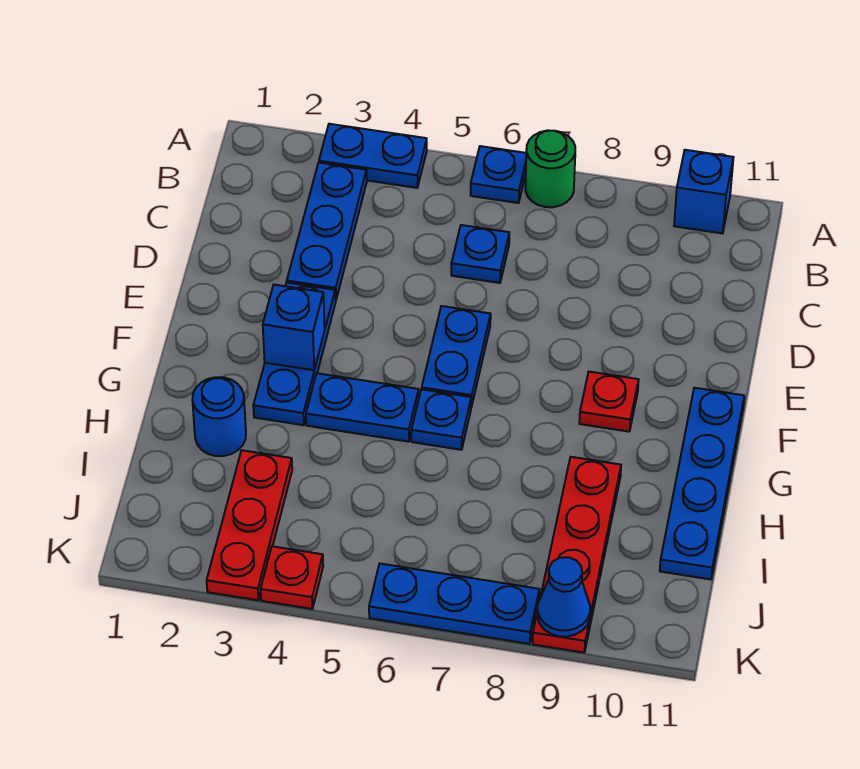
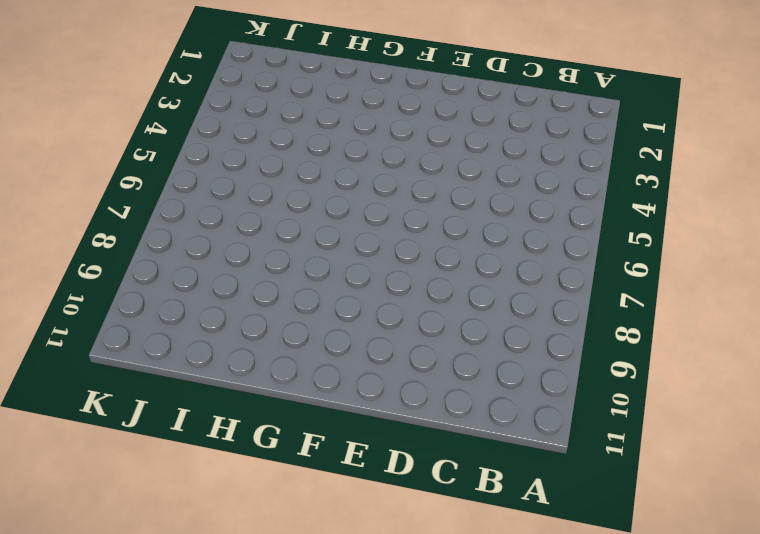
none -> blue plate A3:A4 level 1
none -> blue plate A6 level 1
none -> green round brick A7 level 1

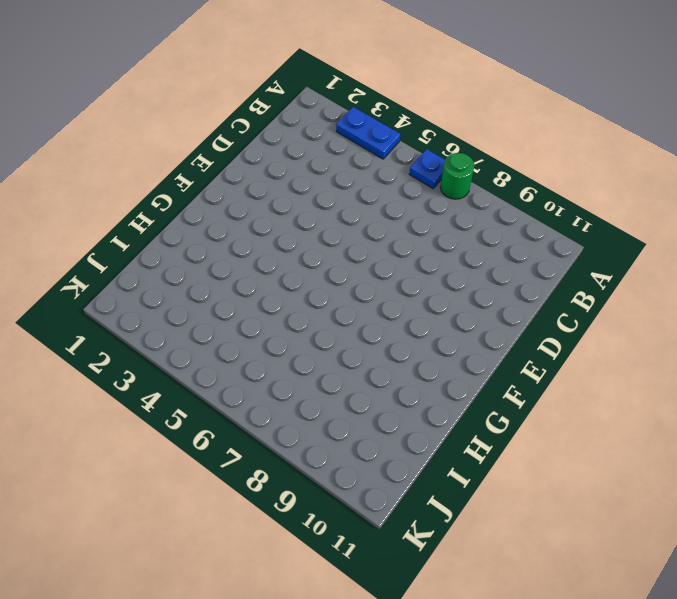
none -> blue brick A10 level 1
none -> blue plate B3:D3 level 1
none -> blue plate C6 level 1

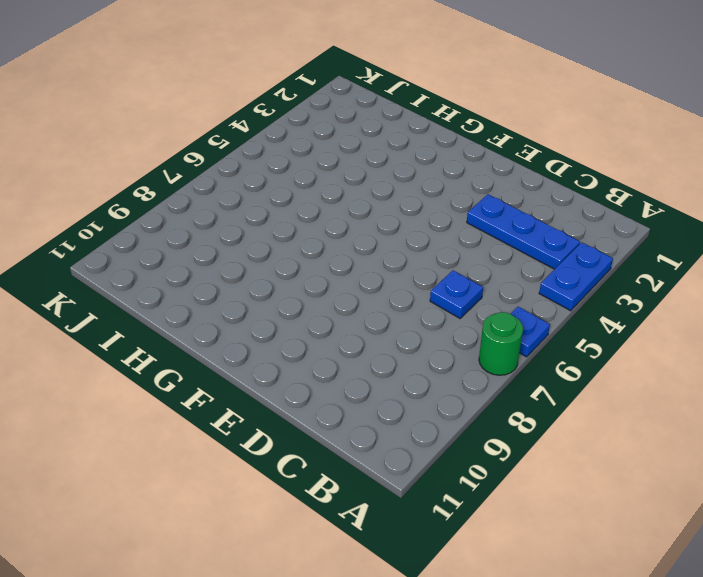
none -> blue brick A10 level 1
none -> blue plate E3:G3 level 1
none -> blue plate E6:F6 level 1

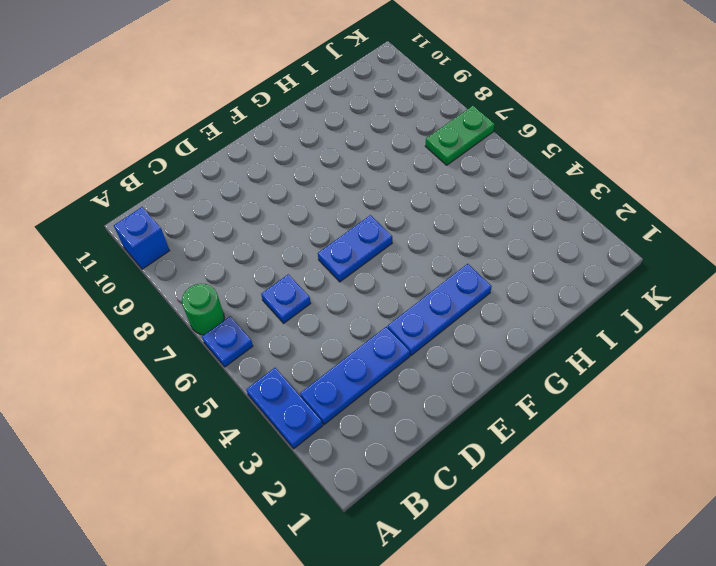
green plate J7:K7 level 1 -> blue plate K6:K8 level 1
none -> red plate F9 level 1
none -> blue plate F11:I11 level 1
none -> blue plate G4:G5 level 1

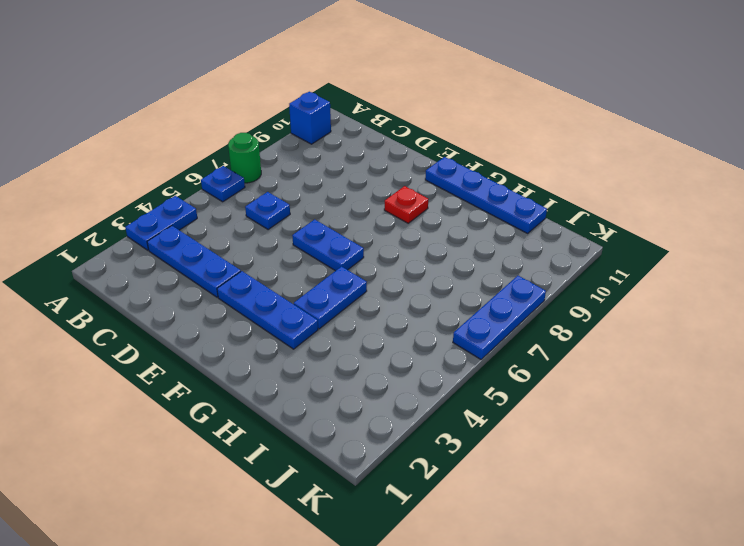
none -> blue plate G6 level 1
none -> blue round brick H2 level 1
none -> red plate H9:K9 level 1

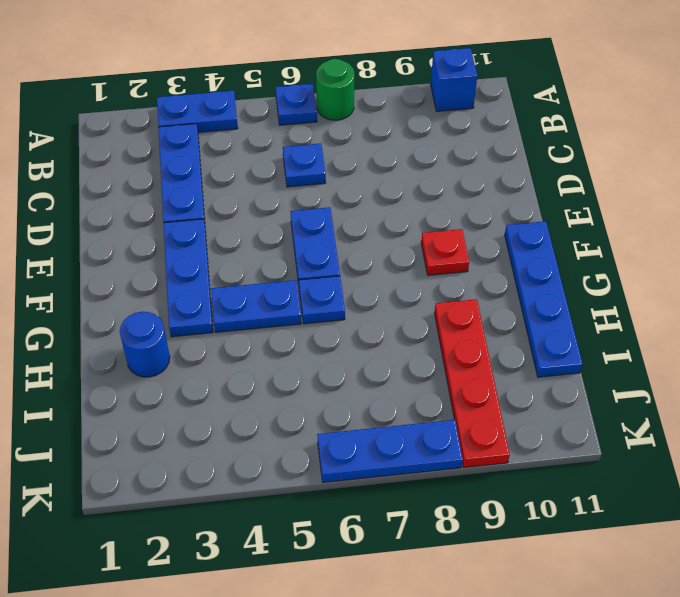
none -> red plate I3:K3 level 1
none -> red plate K4 level 1
none -> blue brick F3 level 2

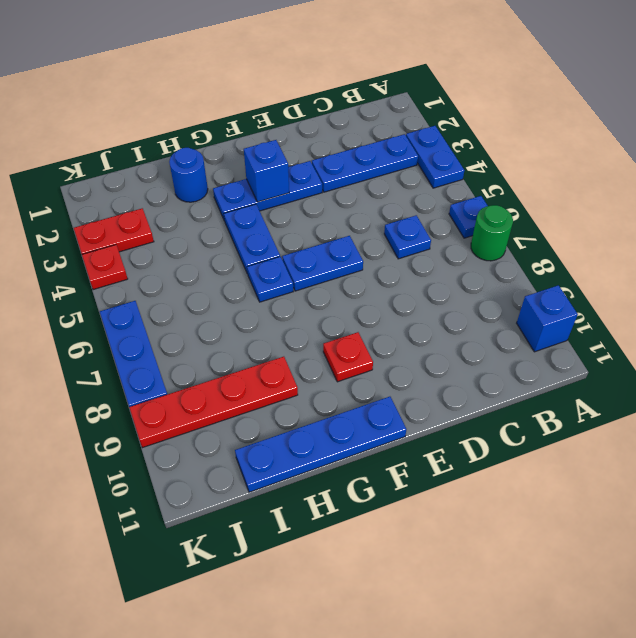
red plate J3:K3 level 1 -> red plate I3:K3 level 1
none -> blue cone K9 level 2

